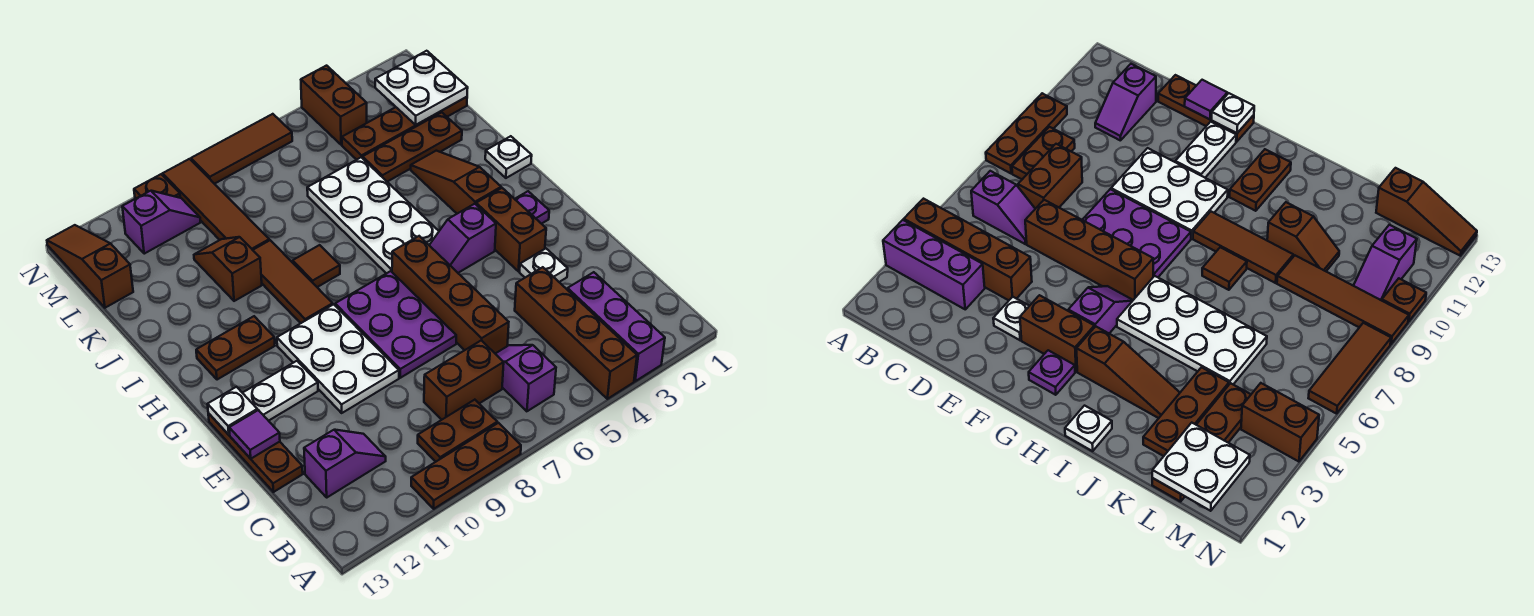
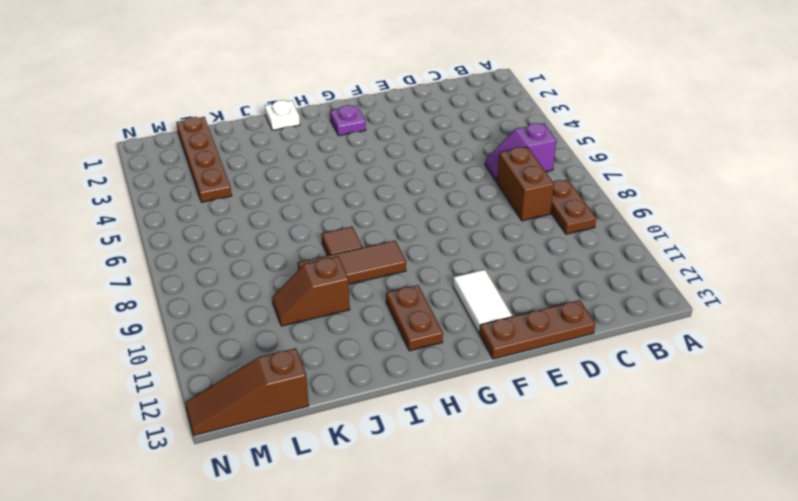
white tile F11:F12 level 1 -> white plate F11:F12 level 1
none -> purple brick A3:C3 level 1
none -> brown brick A4:D4 level 1
none -> brown plate A8:A10 level 1
none -> purple slope C11:C12 level 1 top 12

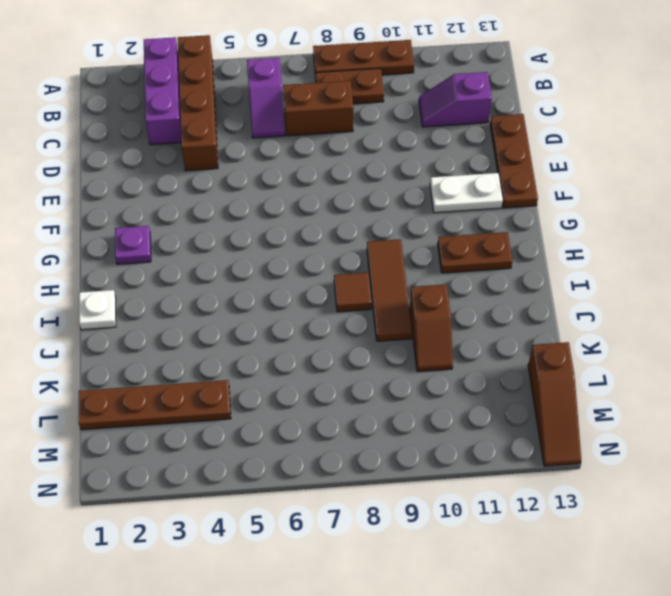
none -> brown brick D6:G6 level 1
none -> white plate E3 level 1
none -> purple plate E7:G8 level 1
none -> white plate E9:G10 level 1

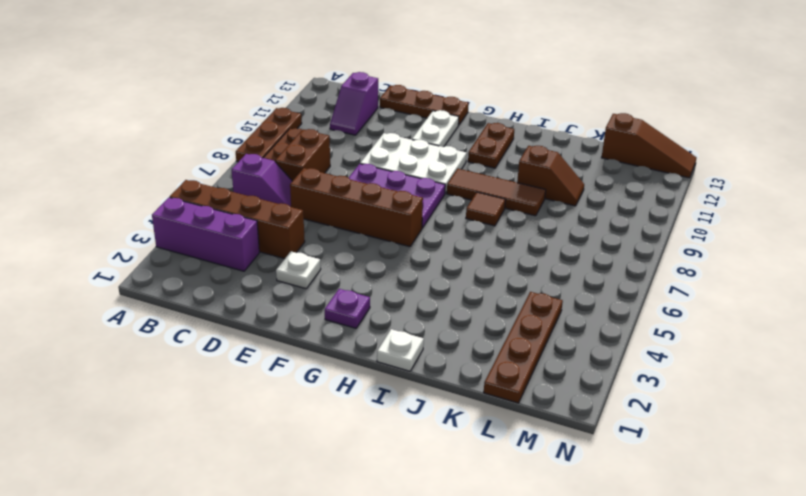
none -> brown brick F3:G3 level 1
none -> purple slope G4:G5 level 1 top 4
none -> brown slope H3:J3 level 1 top H
none -> white plate H5:K6 level 1

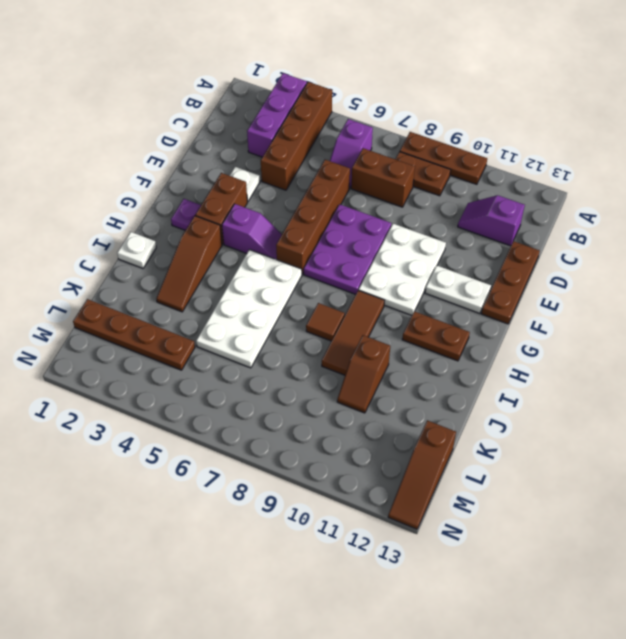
none -> brown plate K2:K4 level 1
none -> brown tile K9:N9 level 1
none -> brown brick M4:N4 level 1
none -> purple slope M10:M11 level 1 top 11

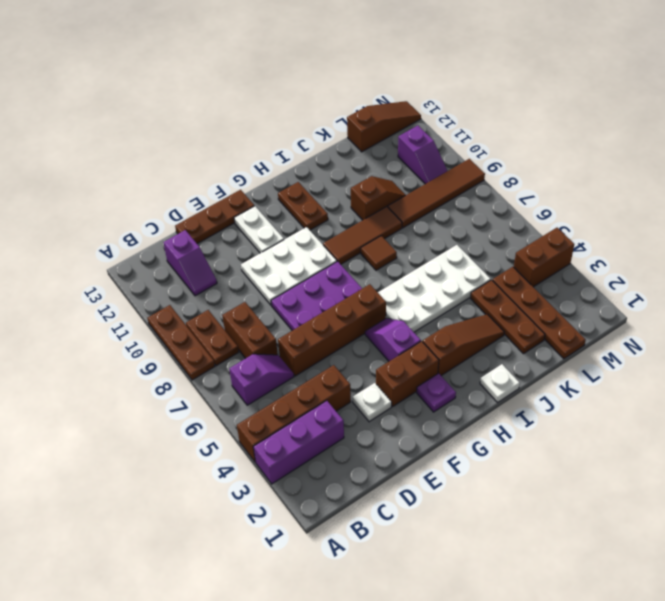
none -> brown tile N6:N8 level 1
none -> brown plate N10 level 1
none -> purple tile E13 level 2
none -> white plate F13 level 2

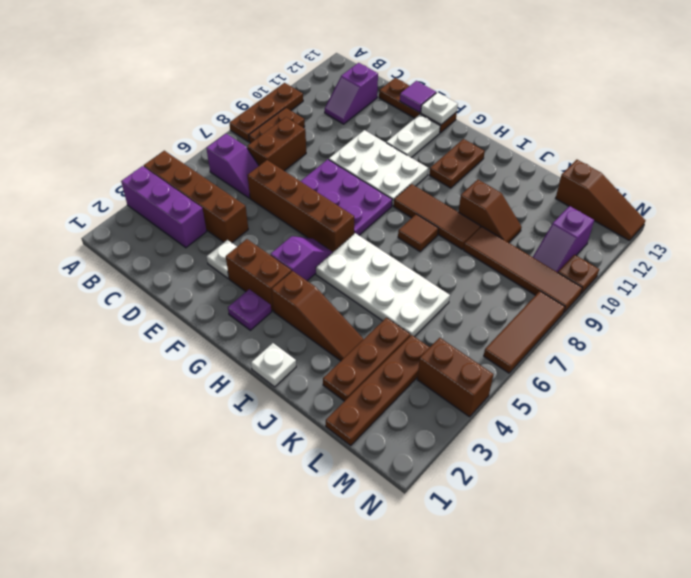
none -> white plate L1:M2 level 2

